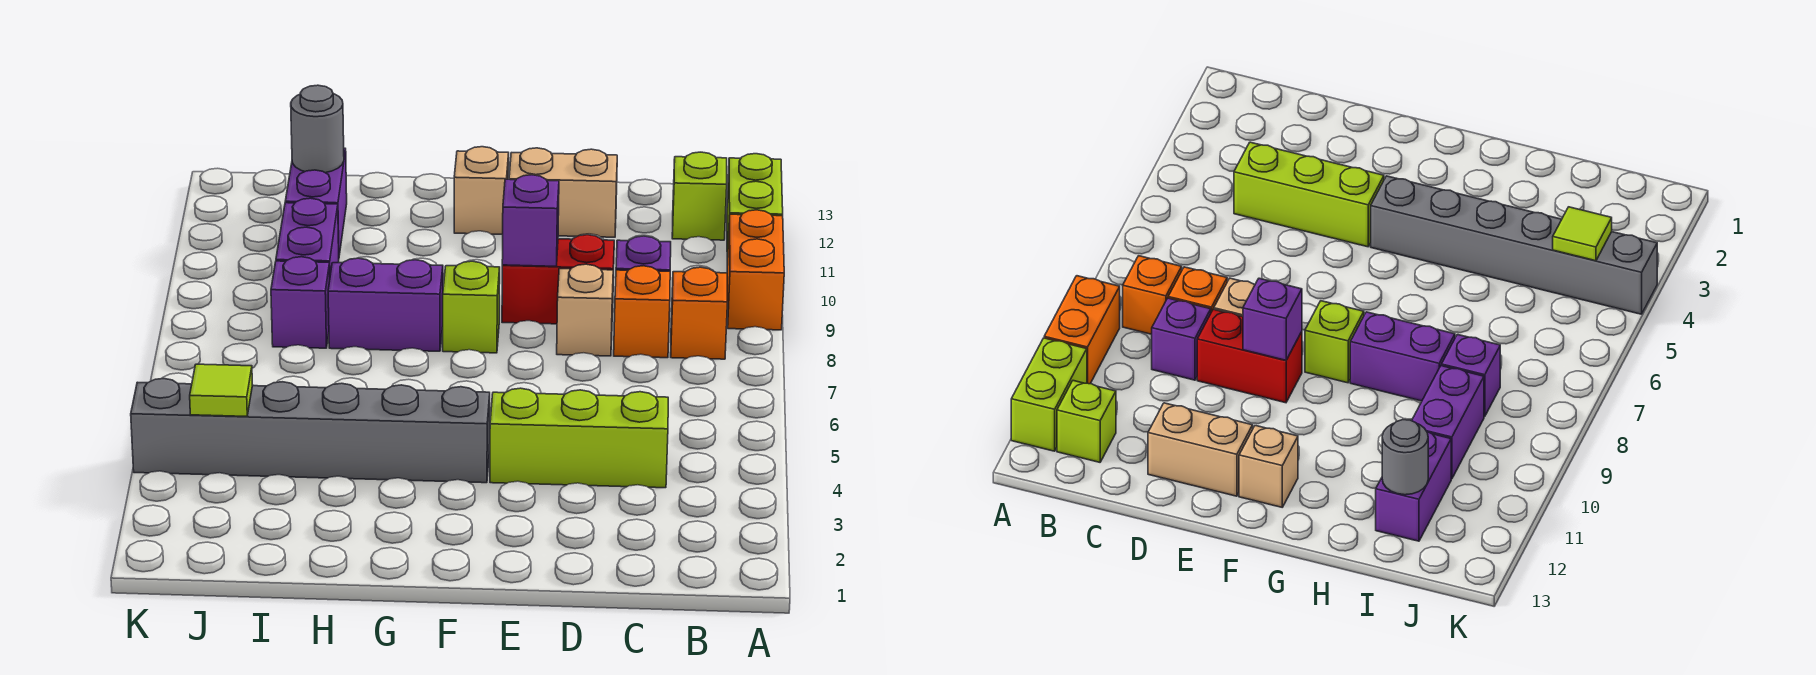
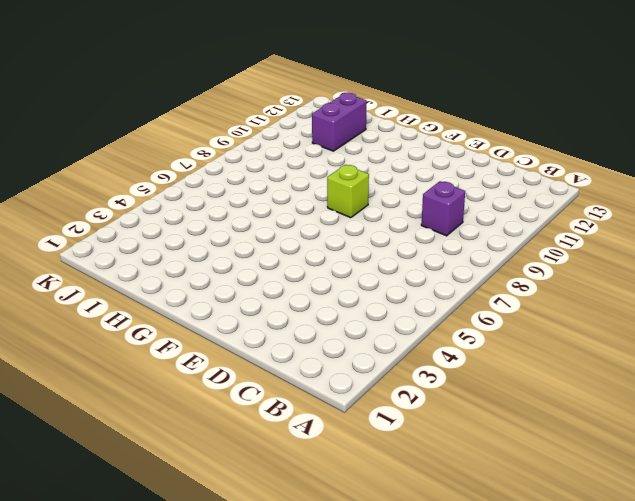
none -> orange brick A9:A10 level 1
none -> lime brick A11:A12 level 1
none -> orange brick B8 level 1

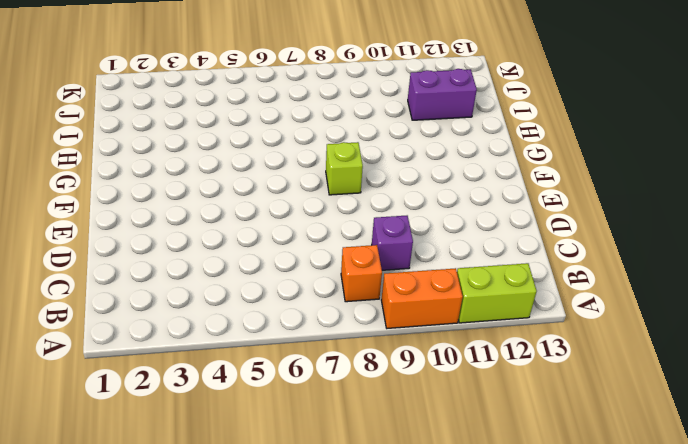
none -> lime brick B12 level 1
none -> lime brick C4:E4 level 1
none -> orange brick C8 level 1

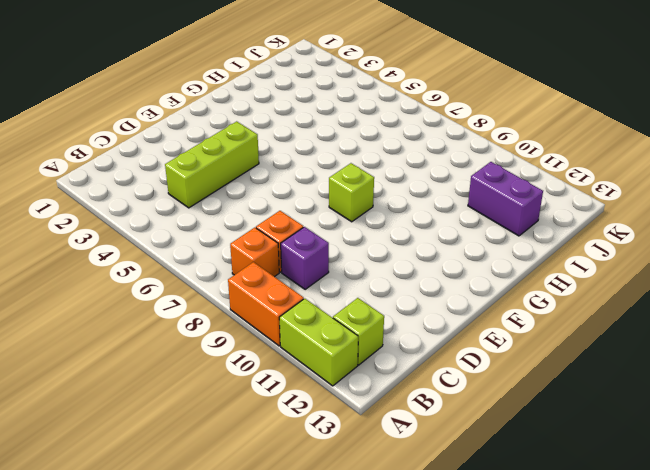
none -> tan brick D8 level 1
none -> red brick D9:E9 level 1
none -> tan brick D12:E12 level 1

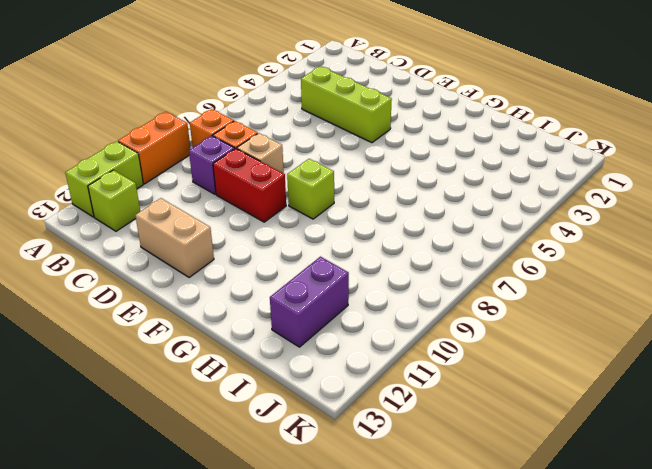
none -> grey brick F4:K4 level 1
none -> tan brick F12 level 1
none -> purple brick G8:H8 level 1

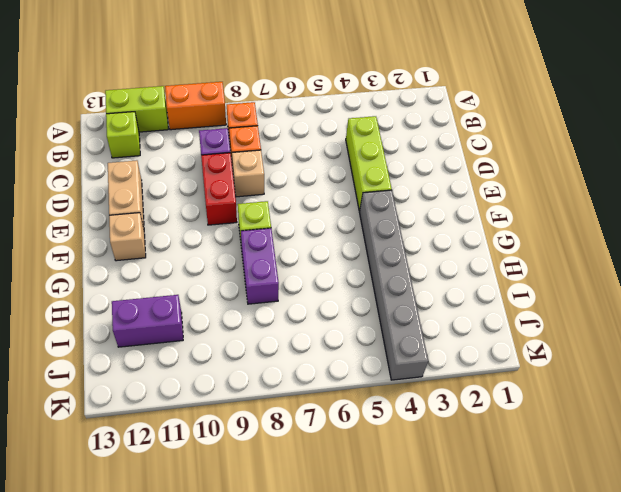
none -> purple brick I8 level 1
none -> purple brick I9:I10 level 1
none -> purple brick E9 level 2

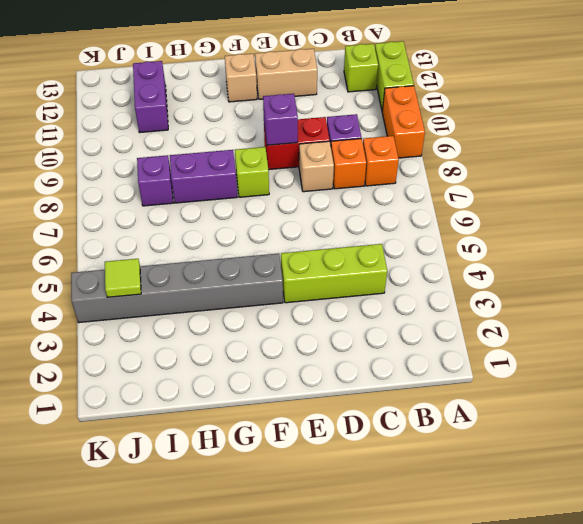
none -> purple brick I9:I10 level 1
none -> grey round brick I12 level 2

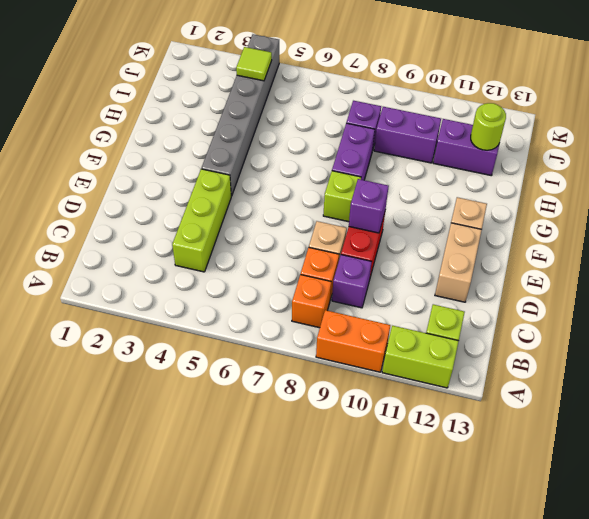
lime round brick I12 level 2 -> grey round brick I12 level 2

